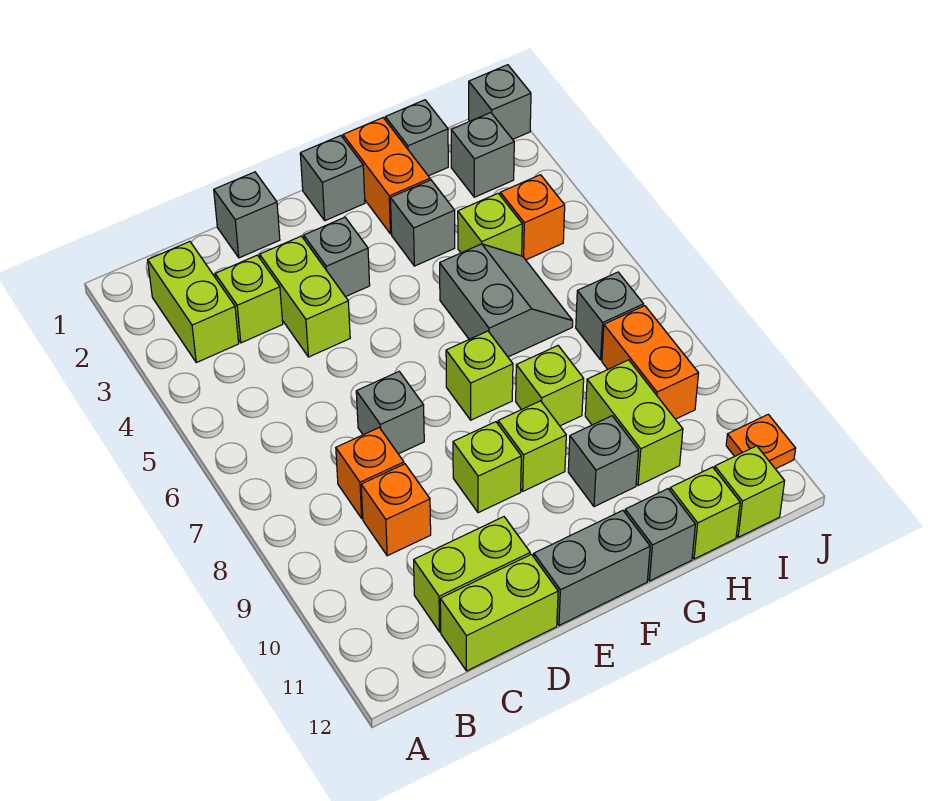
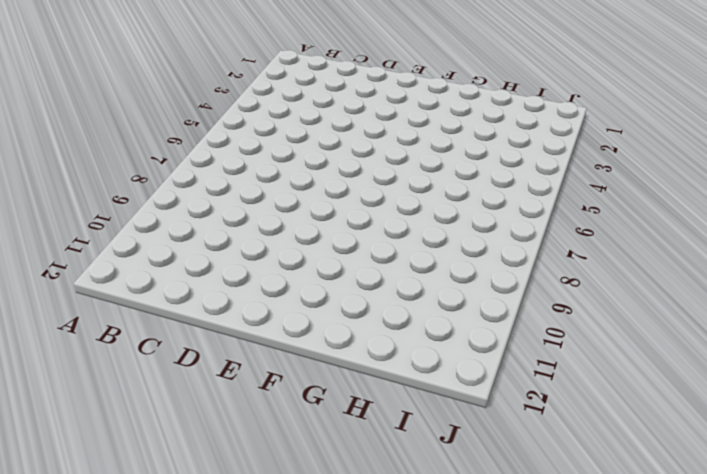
none -> lime brick B2:B3 level 1
none -> lime brick C3 level 1
none -> orange brick C8 level 1
none -> orange brick C9 level 1

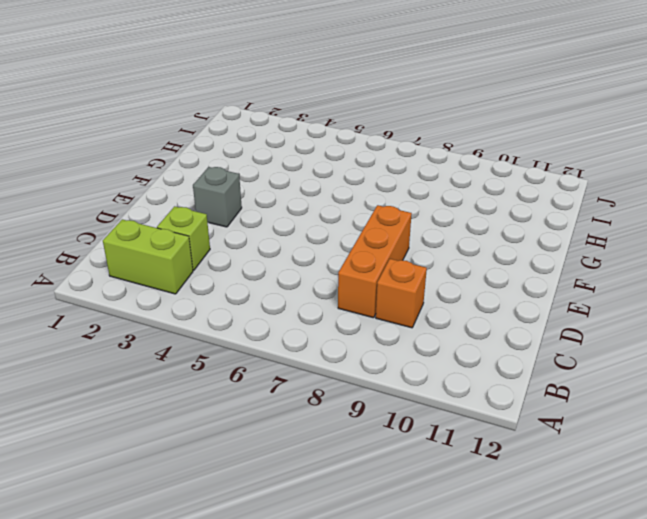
orange brick C8:E8 level 1 -> orange brick C8 level 1
none -> lime brick C11:D11 level 1
none -> lime brick C12:D12 level 1
none -> grey brick D1 level 1
none -> lime brick D3:D4 level 1

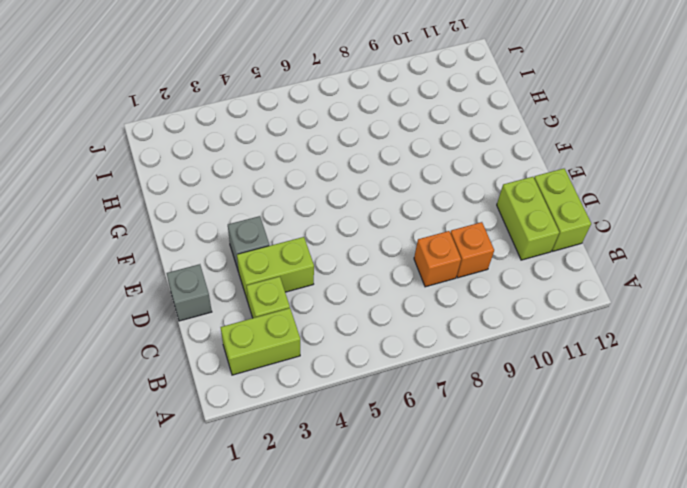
none -> grey brick D7 level 1
none -> lime brick E9 level 1
none -> grey brick E12:F12 level 1
none -> grey brick F1 level 1

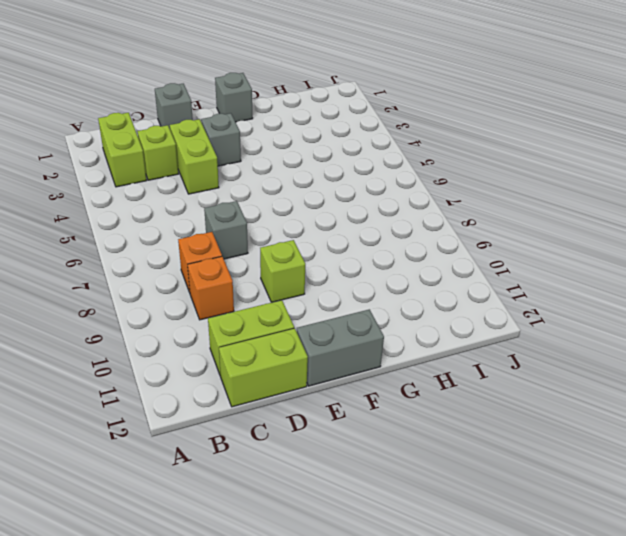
none -> lime brick F7 level 1
none -> lime brick F9 level 1
none -> orange brick G1:G2 level 1
none -> grey brick G3 level 1

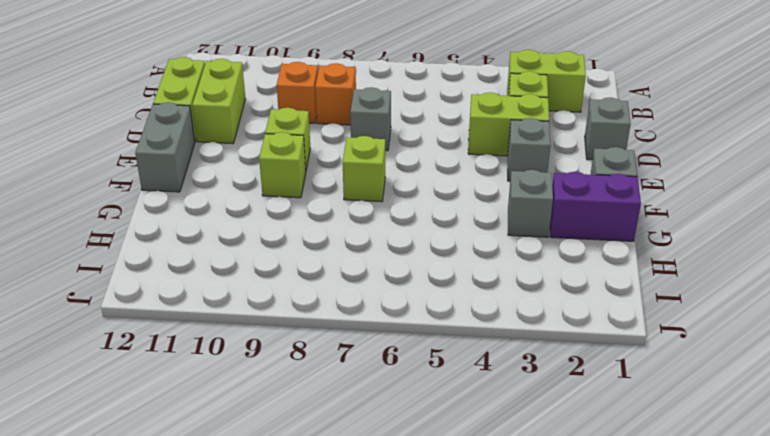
purple brick G1:G2 level 1 -> orange brick G1:G2 level 1
none -> grey slope G5:H6 level 1 top G
none -> lime brick G8 level 1
none -> grey brick G10 level 1
none -> grey brick G12 level 1

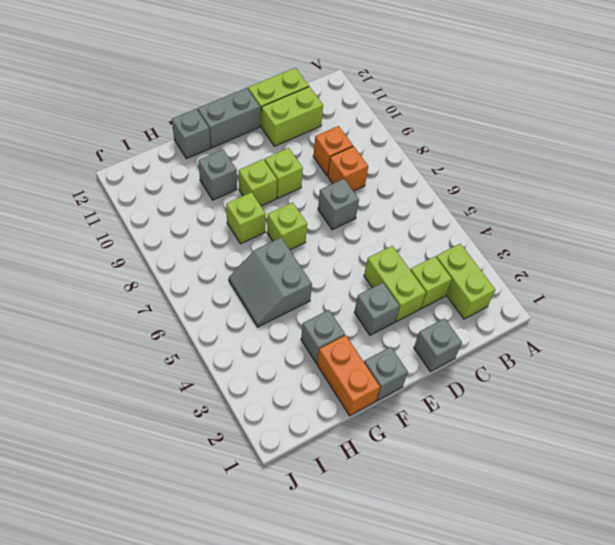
none -> grey brick H1 level 1
none -> lime brick H4 level 1
none -> lime brick H9:H10 level 1
none -> lime brick H12 level 1

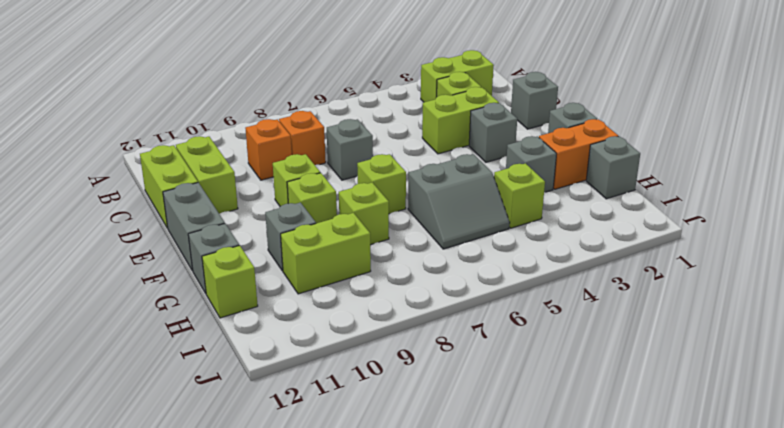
none -> grey brick I2 level 1
none -> orange brick I4 level 1
none -> grey brick I7 level 1
none -> orange brick I8:I9 level 1

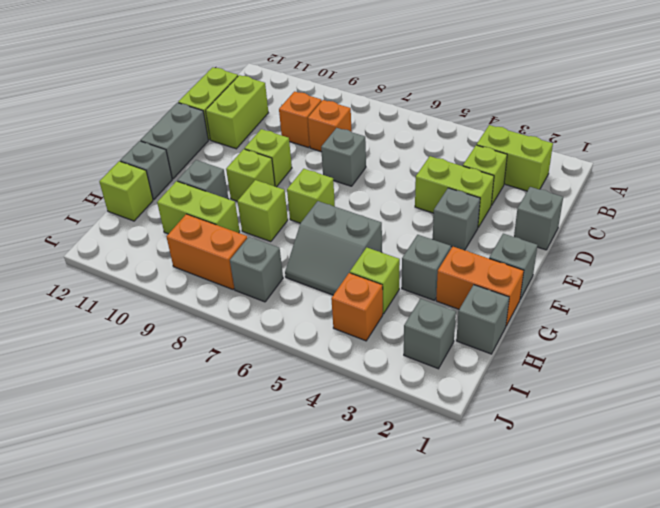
none -> lime brick I12 level 1
none -> grey brick J1 level 1
none -> orange plate J11 level 1

